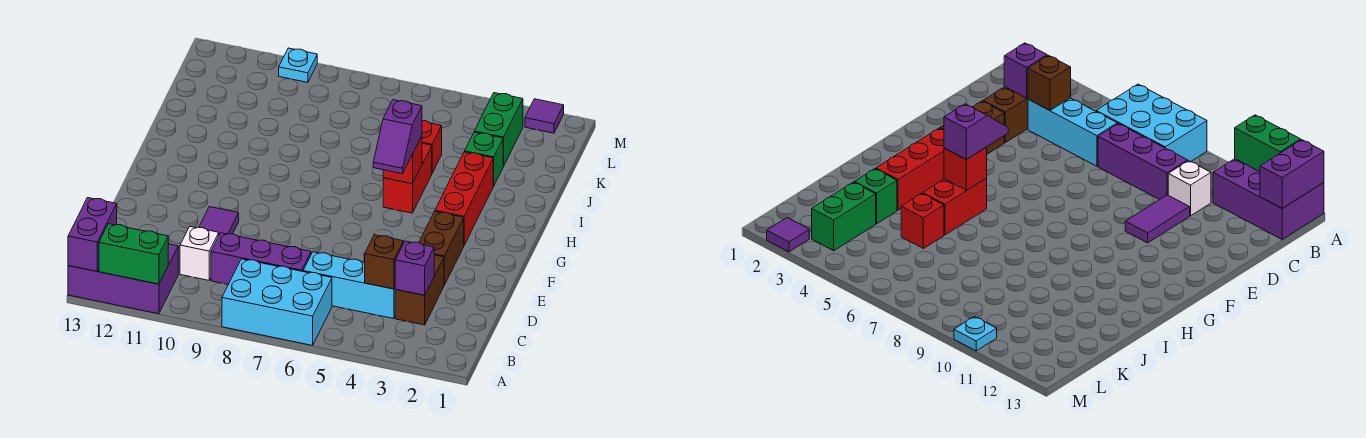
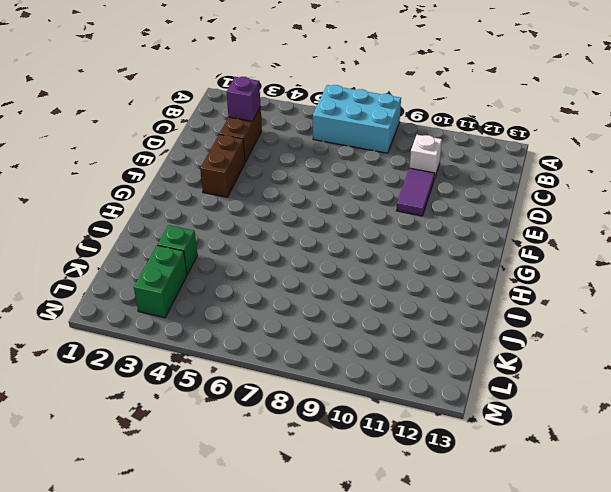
none -> purple brick A11:B13 level 1
none -> cyan brick C4:C6 level 1
none -> purple brick C7:C9 level 1

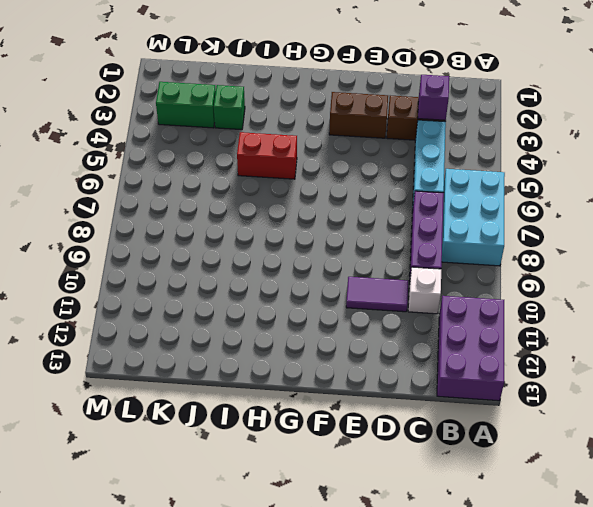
none -> red brick G3:I3 level 1
none -> red brick J5 level 1
none -> purple tile M2 level 1

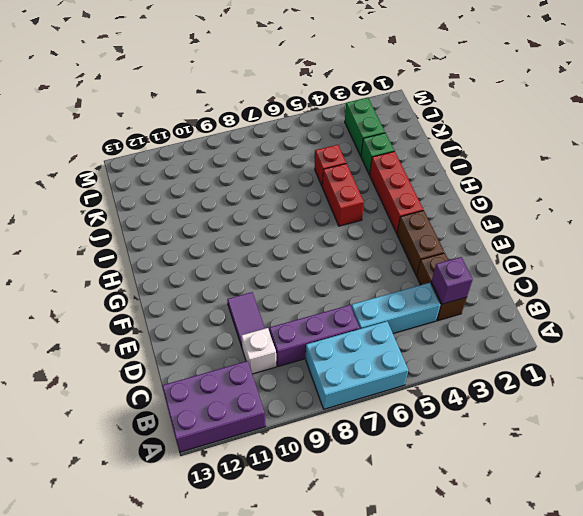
none -> purple tile M2 level 1
none -> cyan plate M10 level 1
none -> green brick A11:A12 level 2

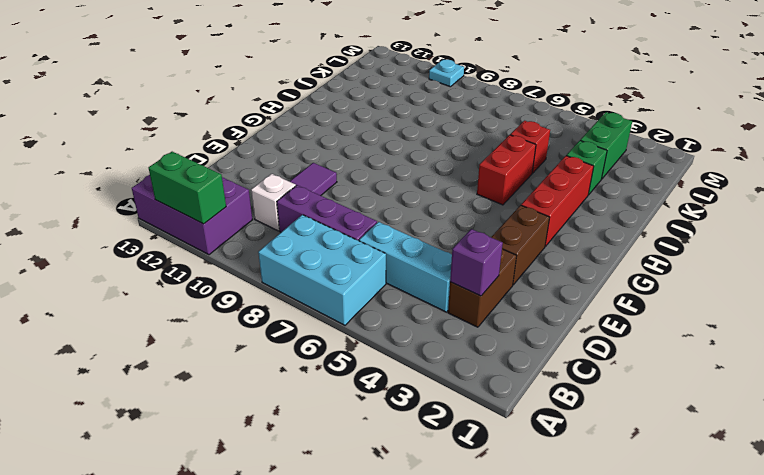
none -> purple tile M2 level 1
none -> purple brick A13:B13 level 2
none -> brown brick C4 level 2

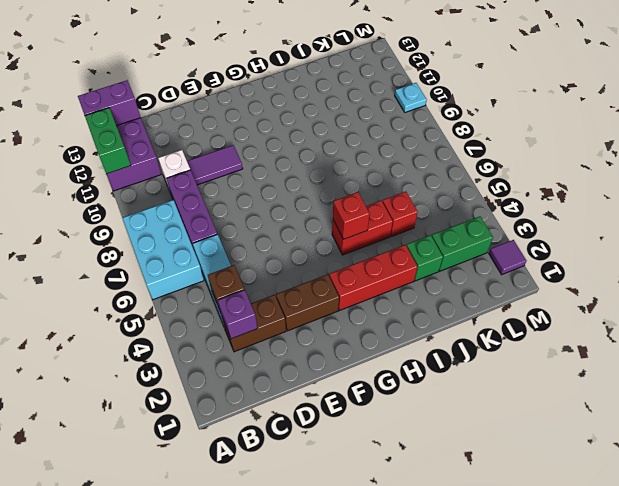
none -> purple slope G5:H5 level 3 top H

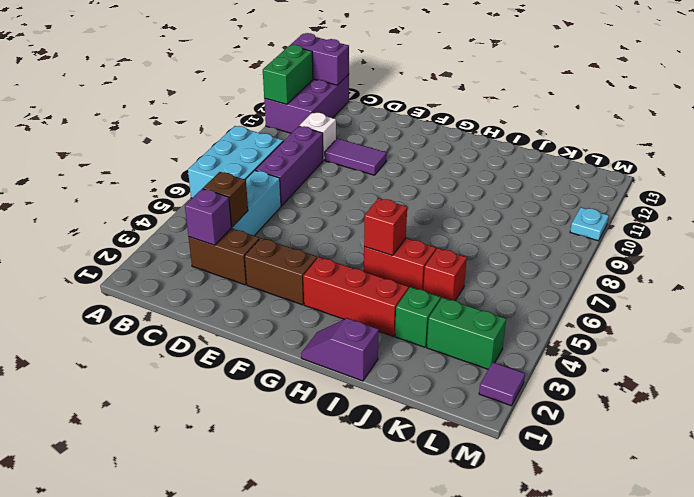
purple slope H1:I1 level 1 top I -> purple slope G5:H5 level 3 top H

